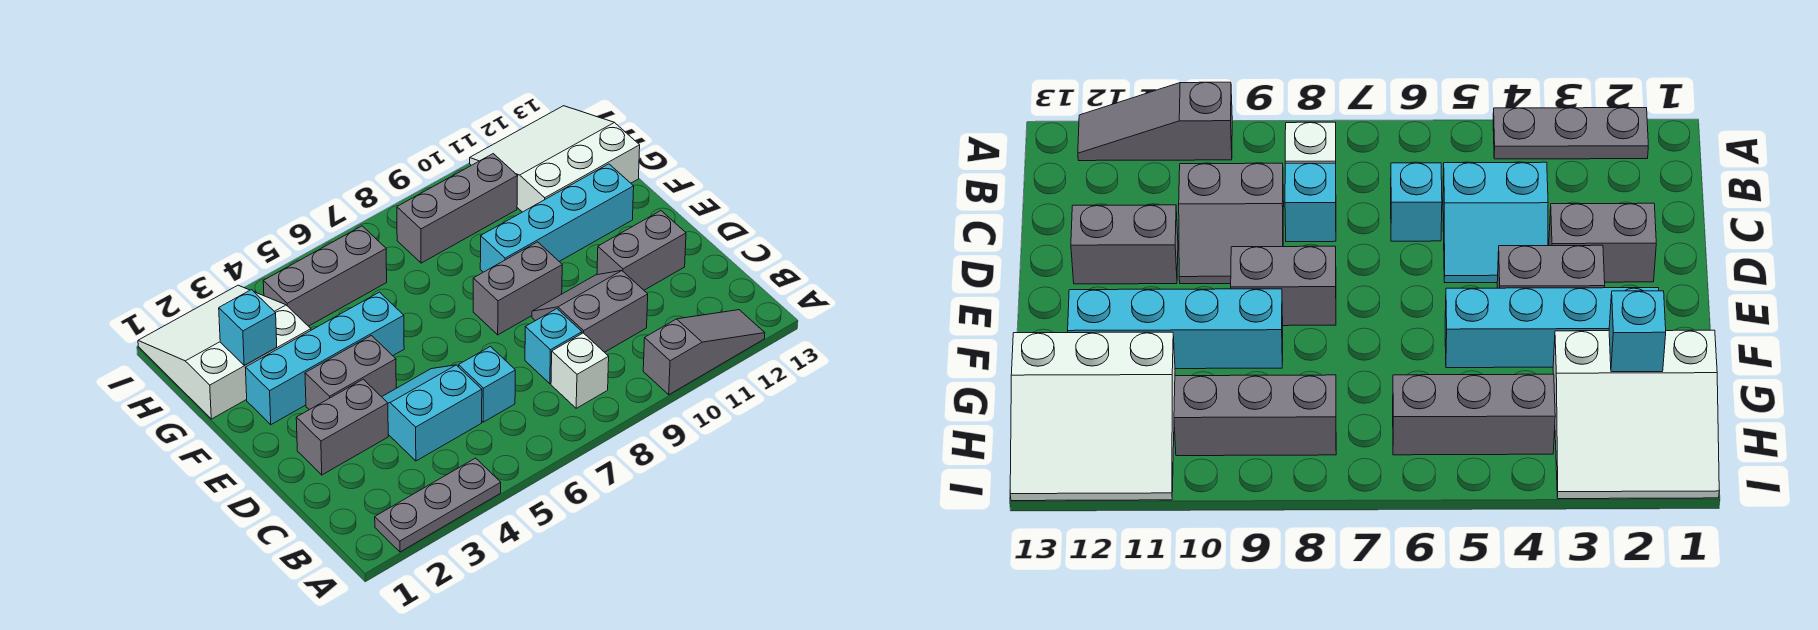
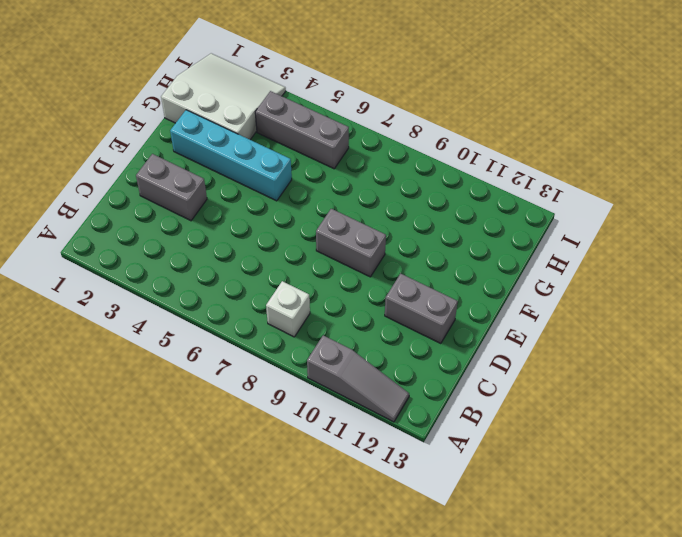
none -> grey plate A2:A4 level 1
none -> cyan slope C4:D5 level 1 top C
none -> cyan brick C6 level 1

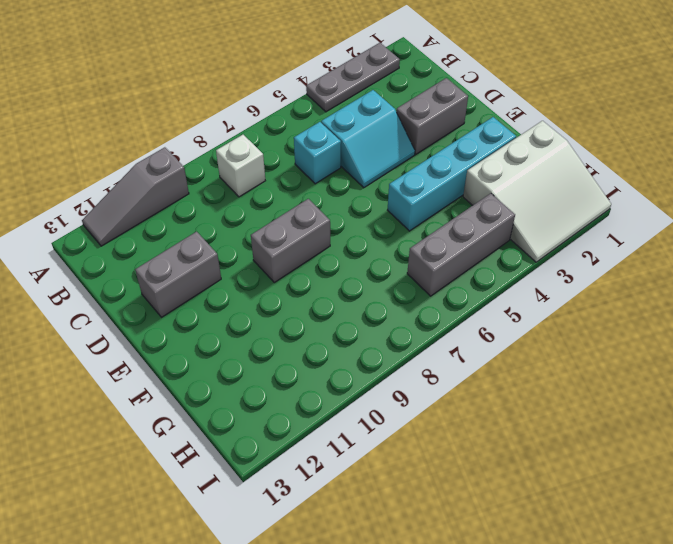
none -> cyan brick C8 level 1
none -> grey slope C9:D10 level 1 top C
none -> grey brick E3:E4 level 1

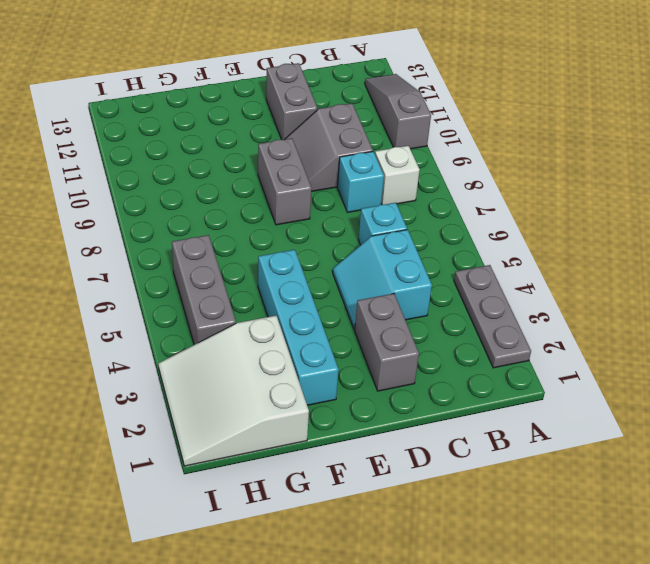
none -> grey brick E3:E4 level 1
none -> cyan brick F9:F12 level 1
none -> white slope G11:I13 level 1 top G

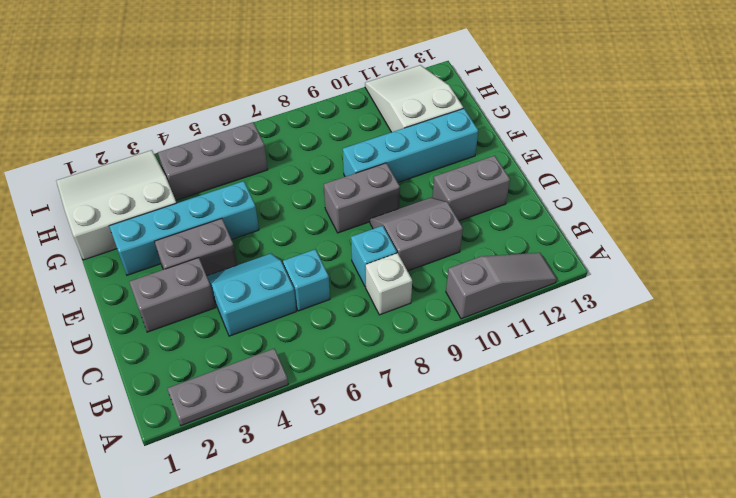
white slope G11:I12 level 1 top G -> white slope G11:I13 level 1 top G
none -> grey brick H8:H10 level 1
none -> cyan brick G2 level 2

